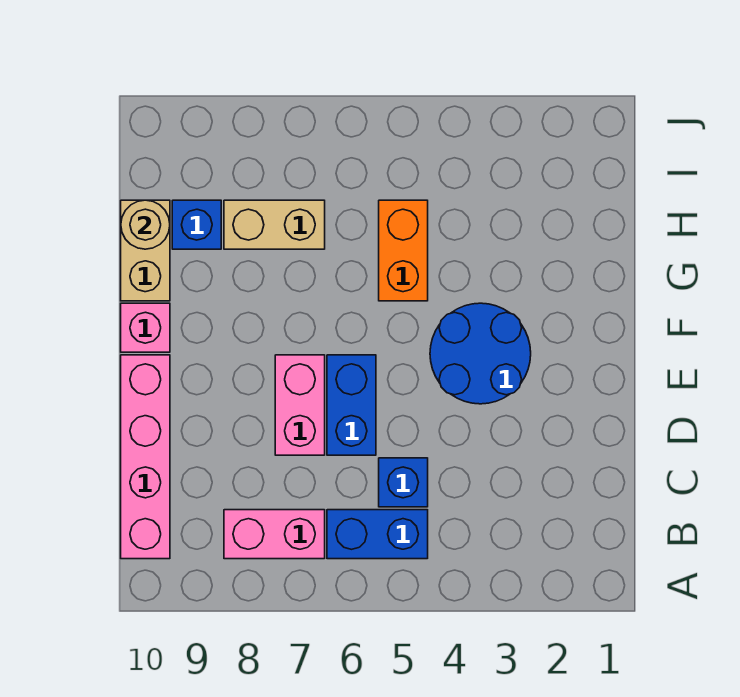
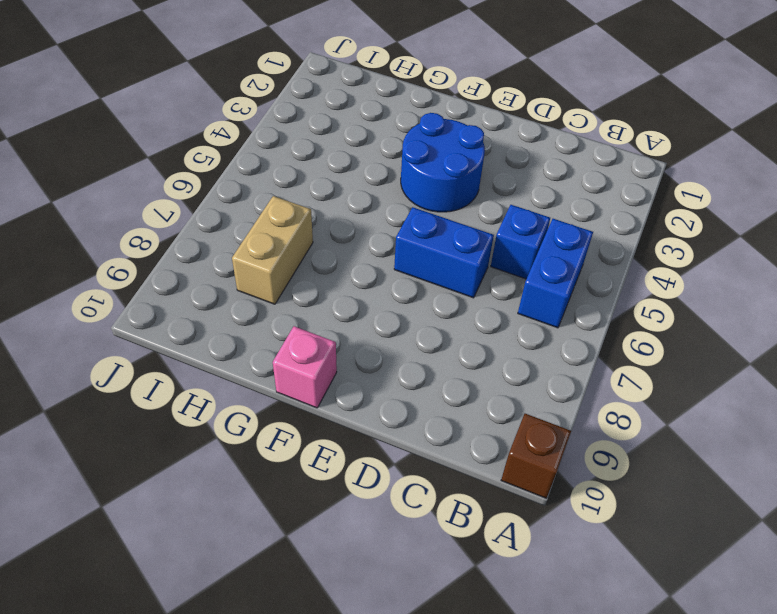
brown brick A10 level 1 -> none
none -> pink brick B7:B8 level 1
none -> pink brick B10:E10 level 1
none -> pink brick D7:E7 level 1

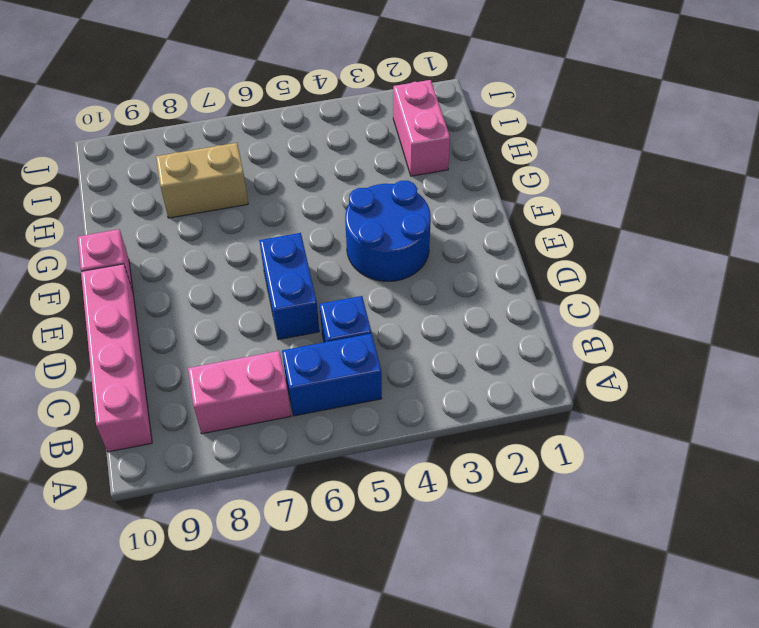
pink brick H2:I2 level 1 -> pink brick D7:E7 level 1
none -> orange brick G5:H5 level 1
none -> tan brick G10:H10 level 1
none -> blue brick H9 level 1

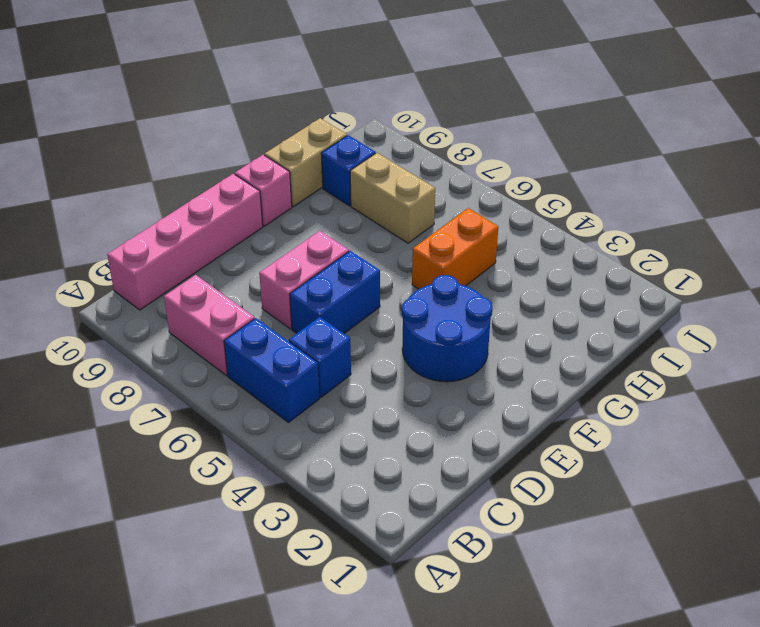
none -> tan round brick H10 level 2

